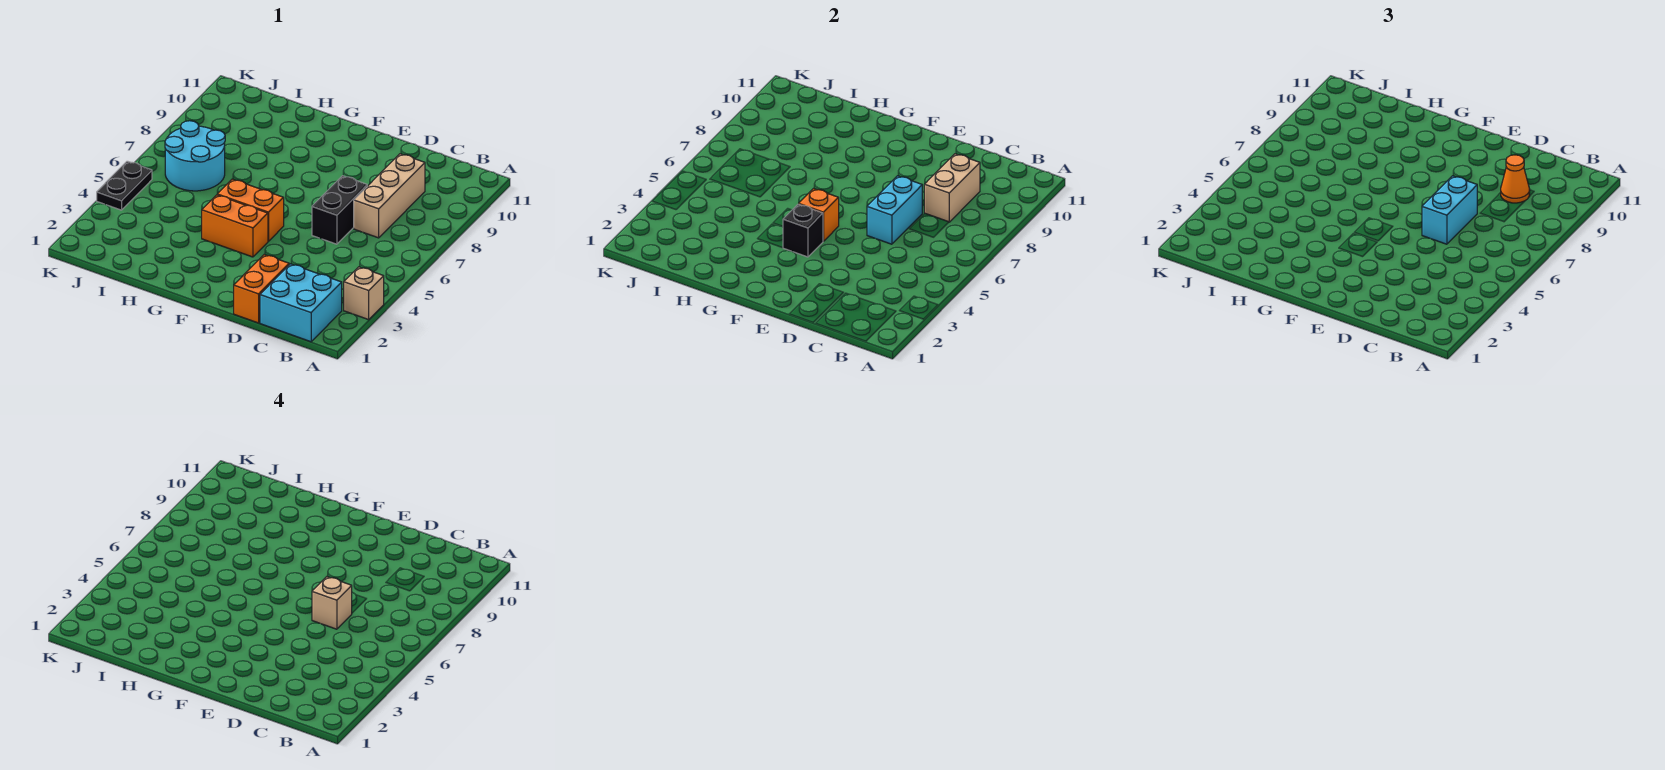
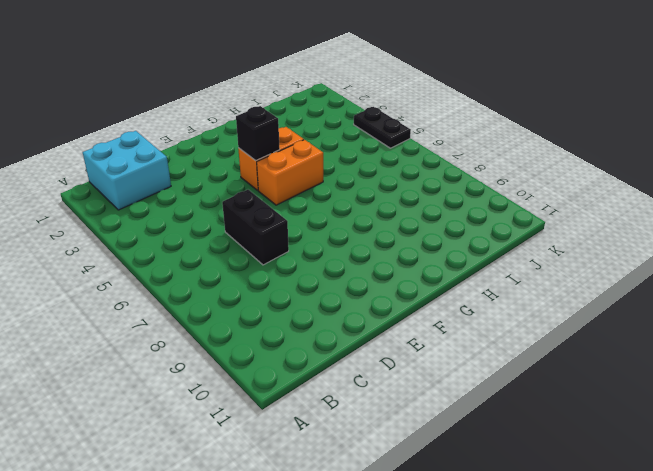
none -> tan brick A3 level 1
none -> tan brick C7:C9 level 1
none -> orange brick D1:D2 level 1

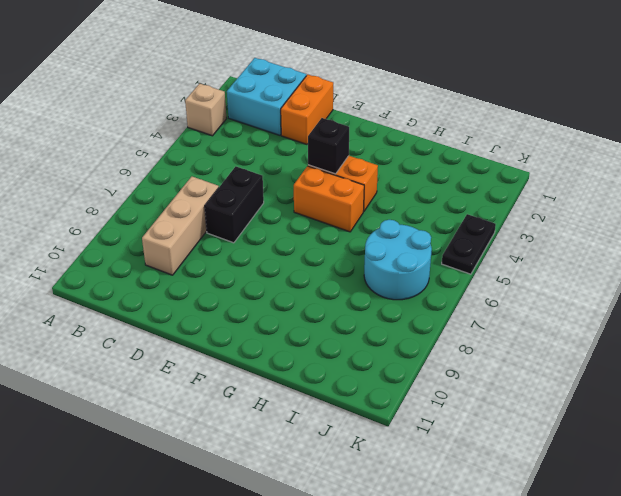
none -> tan brick C8:C9 level 2
none -> cyan brick D6:D7 level 2
none -> orange brick F5 level 2

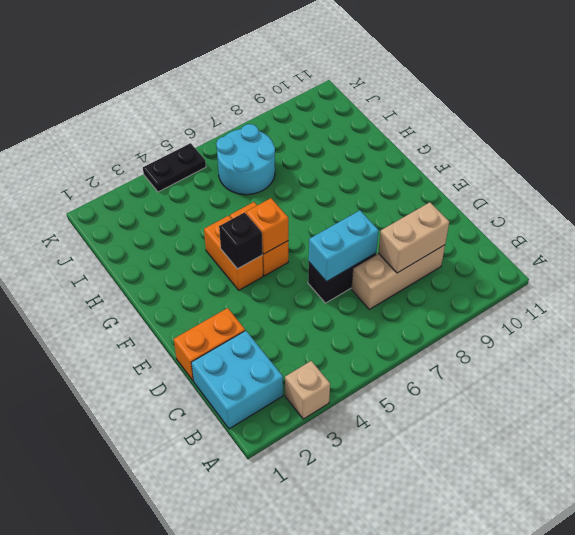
none -> orange cone C9 level 3
none -> cyan brick D6:D7 level 3
none -> tan brick D6 level 4

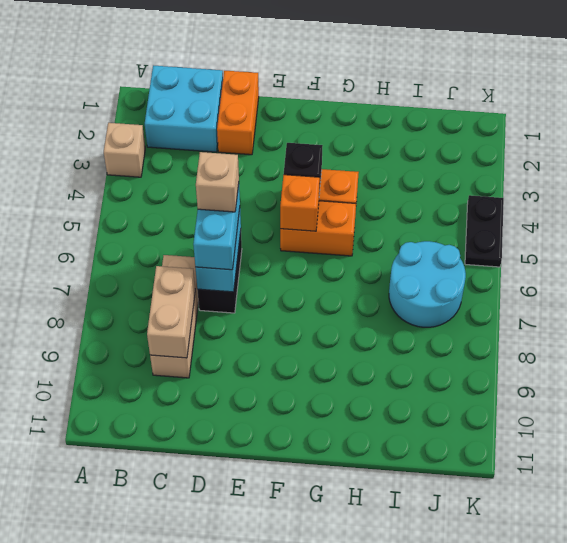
none -> orange cone C9 level 3

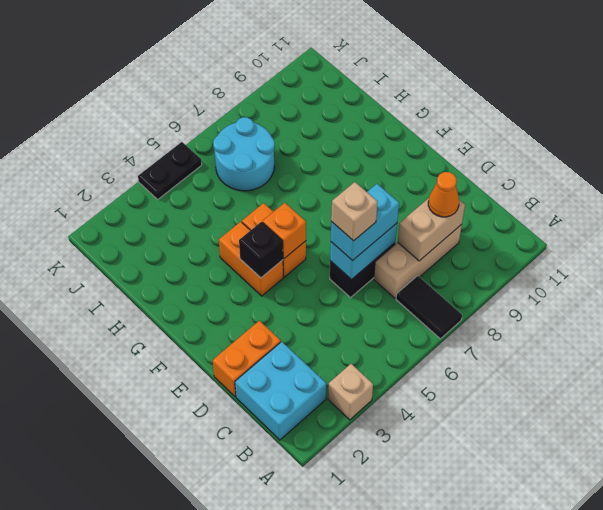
black tile A7:B7 level 1 -> none

